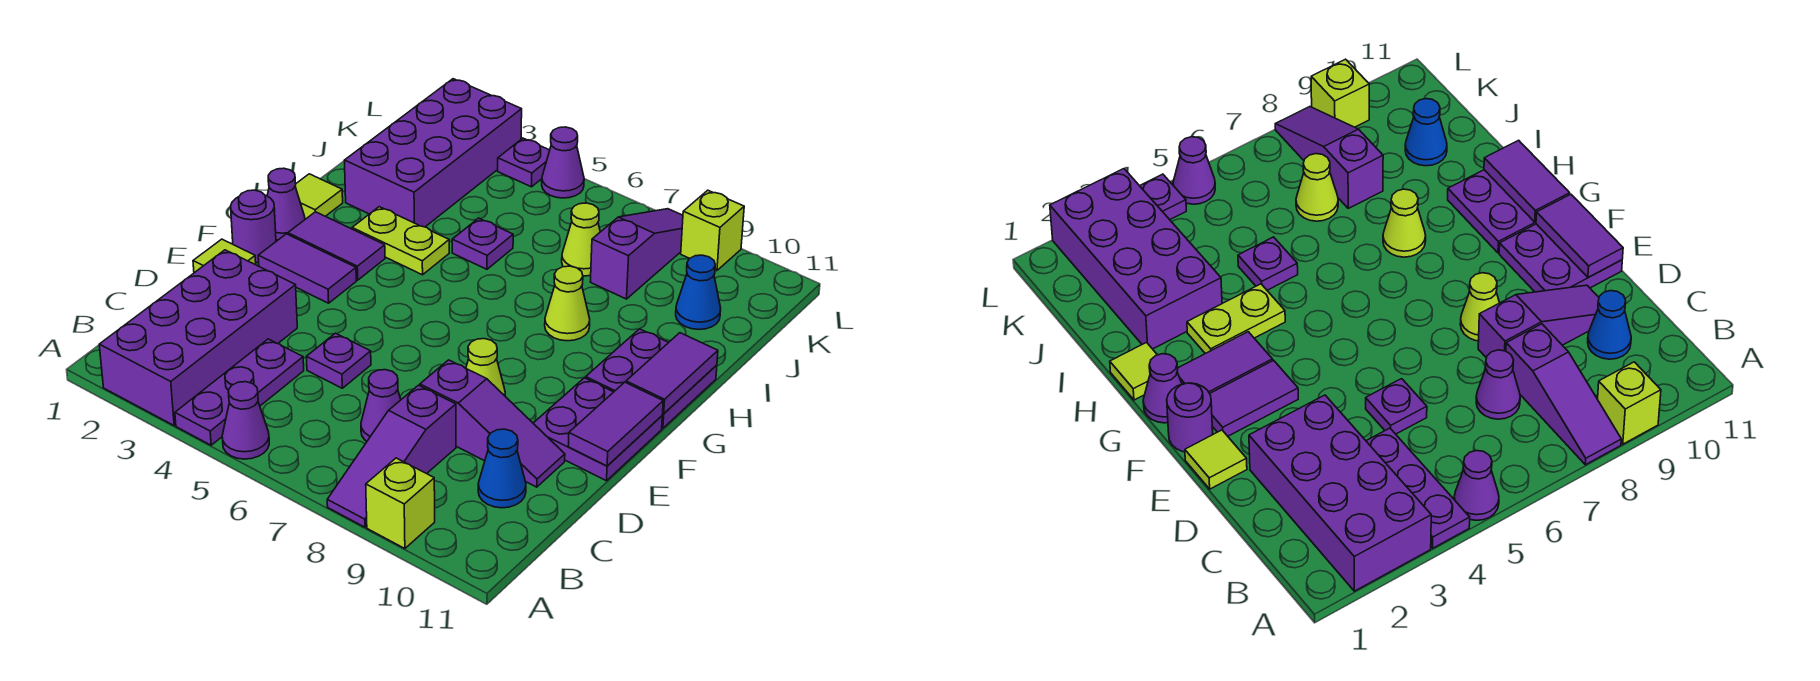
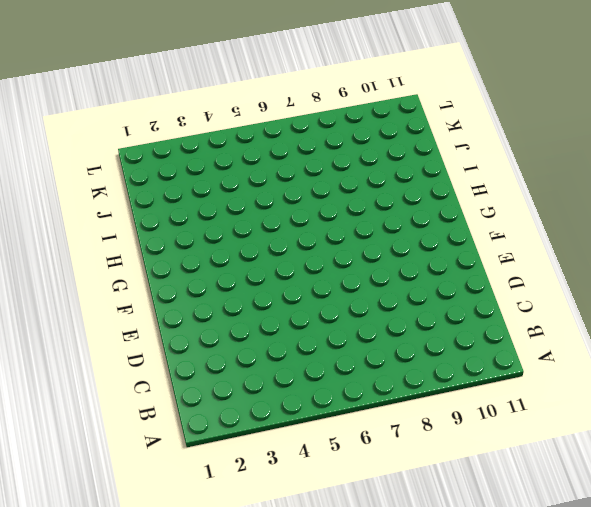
none -> purple brick A2:D3 level 1
none -> purple plate A4:C4 level 1
none -> purple cone A5 level 1
none -> purple slope A8:C8 level 1 top C

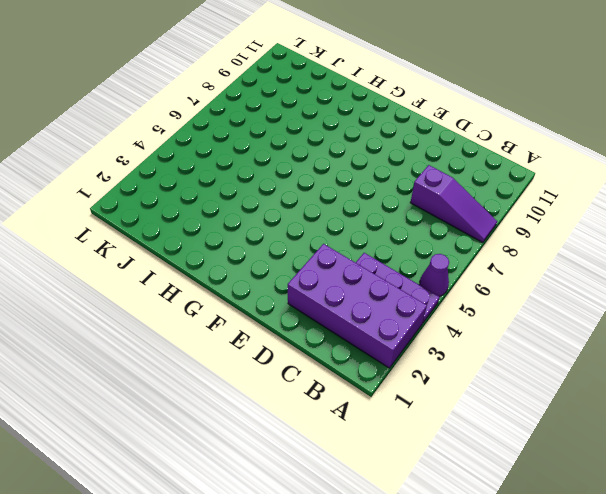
none -> lime brick A9 level 1
none -> purple cone C7 level 1
none -> blue cone C10 level 1
none -> purple plate D5 level 1

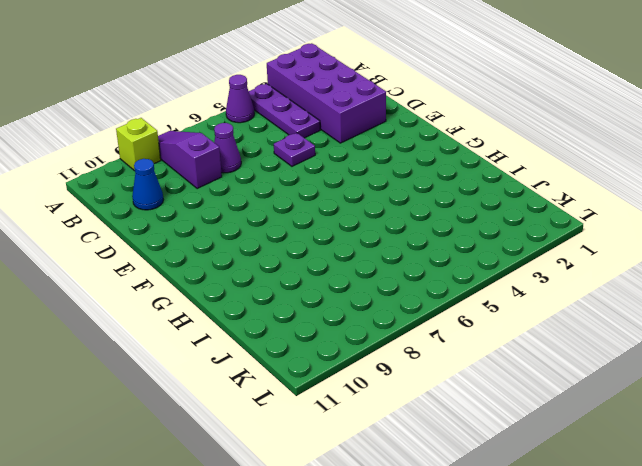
none -> purple slope D8:D10 level 1 top 8
none -> lime tile E1 level 1
none -> lime cone E8 level 1
none -> purple plate E10:F11 level 1

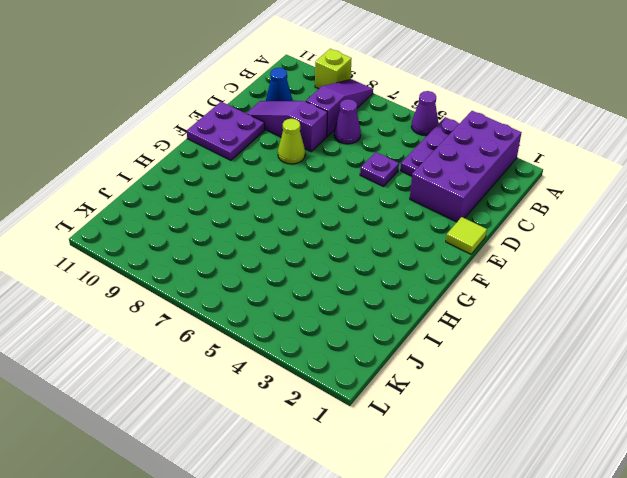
none -> purple round brick F1 level 1
none -> purple tile F2:F3 level 1
none -> purple cone G1 level 1
none -> purple tile G2:G3 level 1

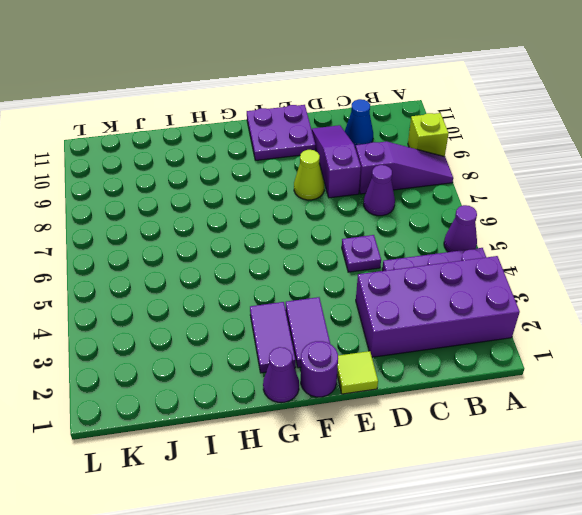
none -> purple plate G10:H11 level 1
none -> lime tile H1 level 1
none -> lime plate H3:H4 level 1
none -> lime cone H8 level 1

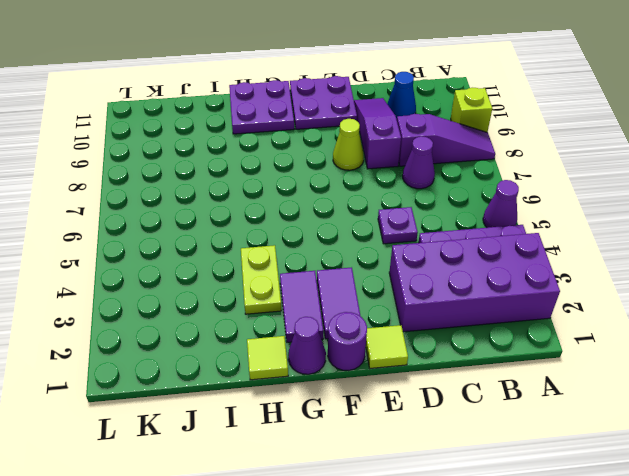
none -> lime cone H8 level 1
none -> purple brick I2:L3 level 1
none -> purple plate I5 level 1
none -> lime cone J7 level 1

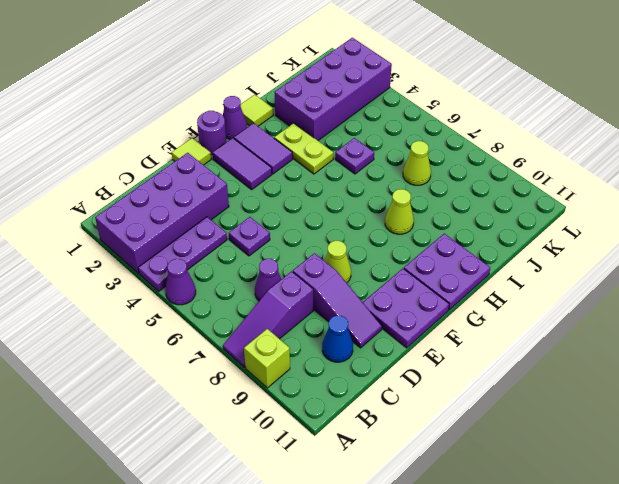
none -> purple slope J8:L8 level 1 top J
none -> blue cone J10 level 1
none -> purple plate L4 level 1
none -> purple cone L5 level 1

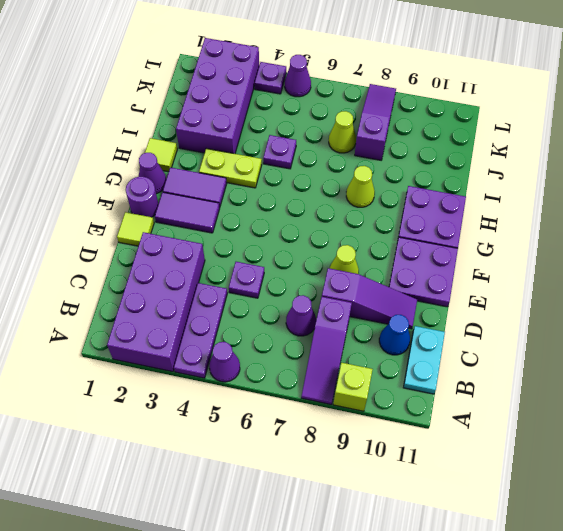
cyan plate B11:C11 level 1 -> none
none -> blue cone J10 level 1
none -> lime brick L9 level 1
none -> purple tile E11:F11 level 2
none -> purple tile G11:H11 level 2

